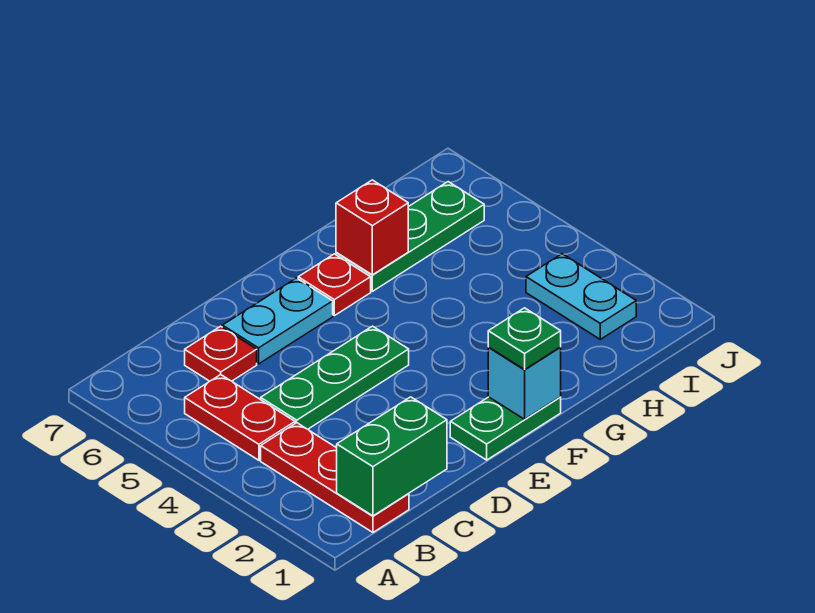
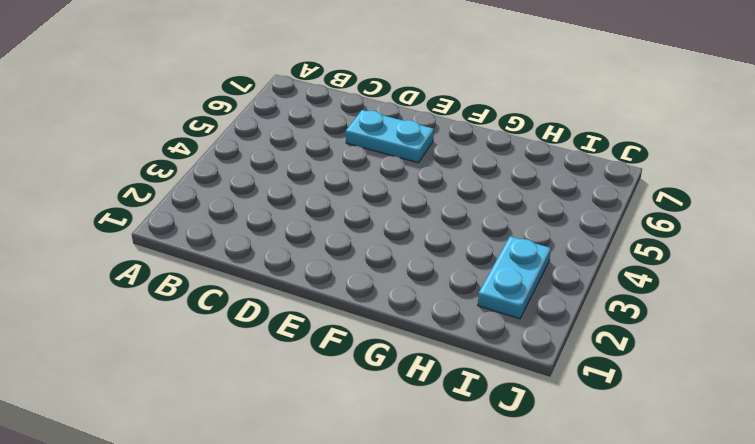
none -> red plate B1:B3 level 1
none -> red plate B4:B5 level 1
none -> green plate C4:E4 level 1

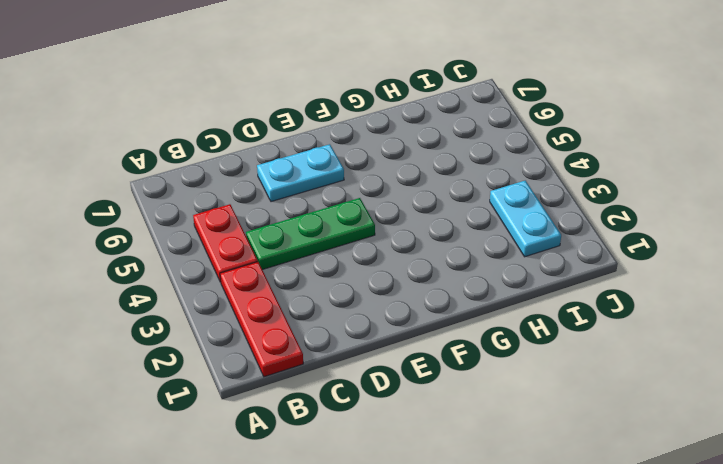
none -> red plate C6 level 1
none -> green plate E1:F1 level 1
none -> red plate F6 level 1

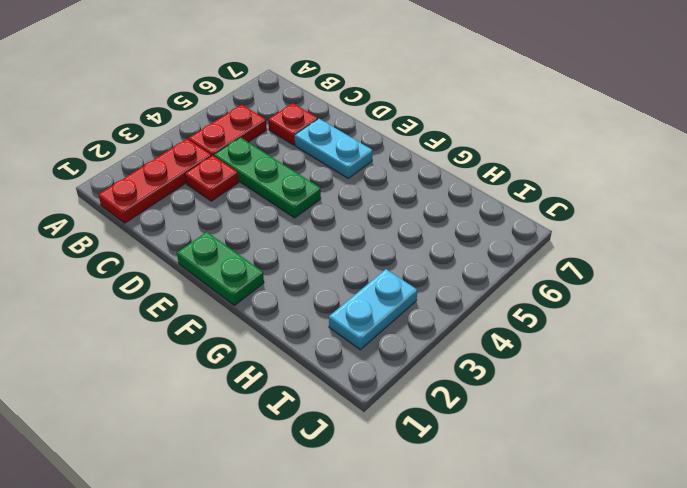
red plate C3 level 1 -> red plate F6 level 1
none -> green plate G6:I6 level 1
none -> green brick B1:C1 level 2
none -> cyan brick F1 level 2

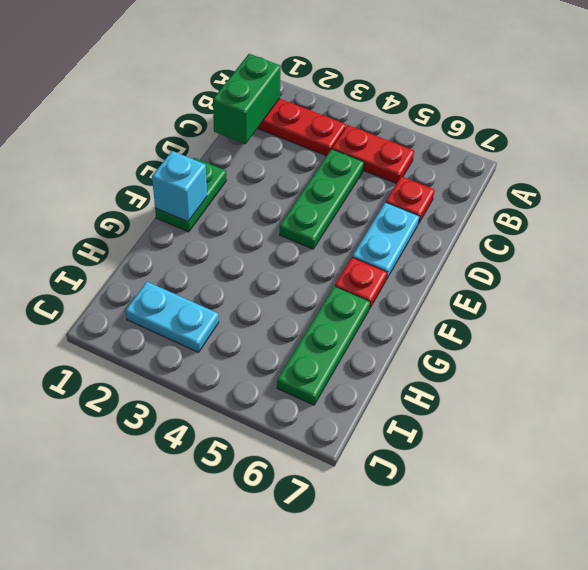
none -> red brick G6 level 2
none -> green plate F1 level 3

